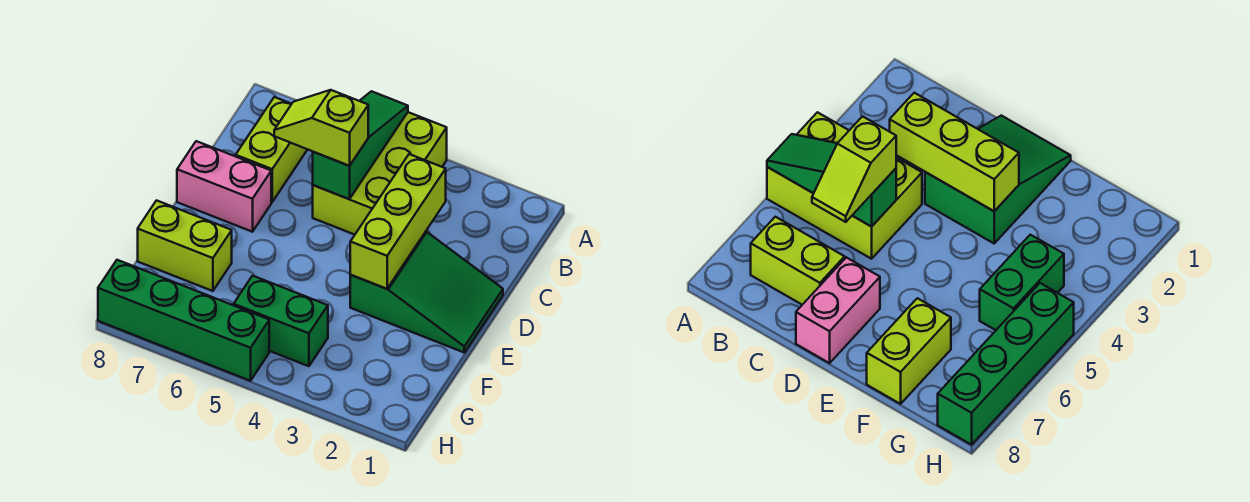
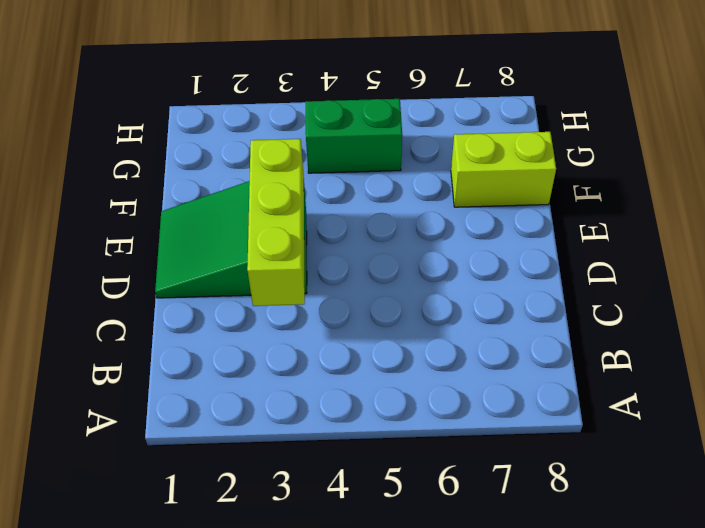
none -> lime brick A4:C5 level 1
none -> lime brick B7:C7 level 1

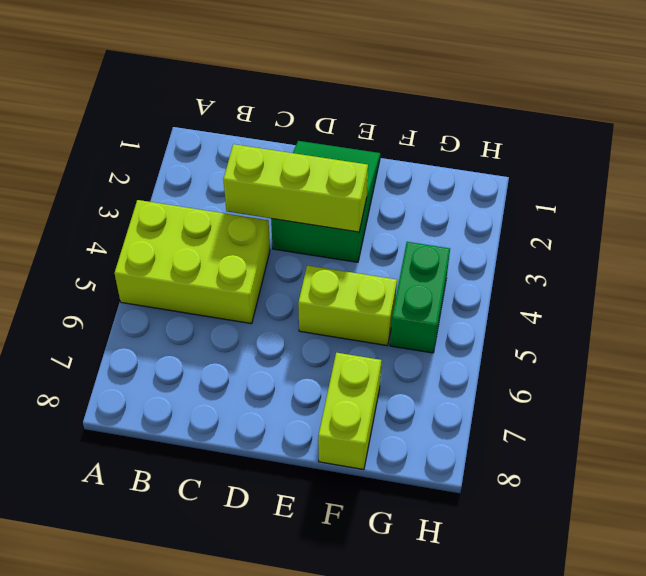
lime brick E5:F5 level 1 -> lime brick B7:C7 level 1
none -> pink brick D7:D8 level 1
none -> green brick H5:H8 level 1

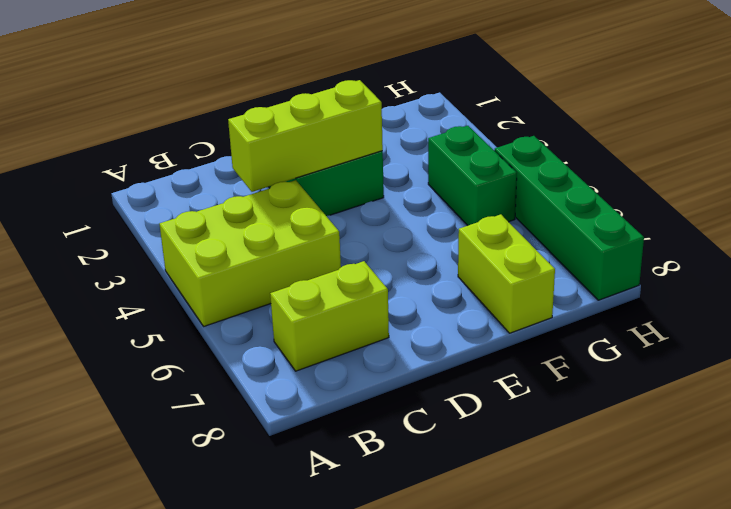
none -> pink brick D7:D8 level 1
none -> green slope A5:C5 level 2 top C

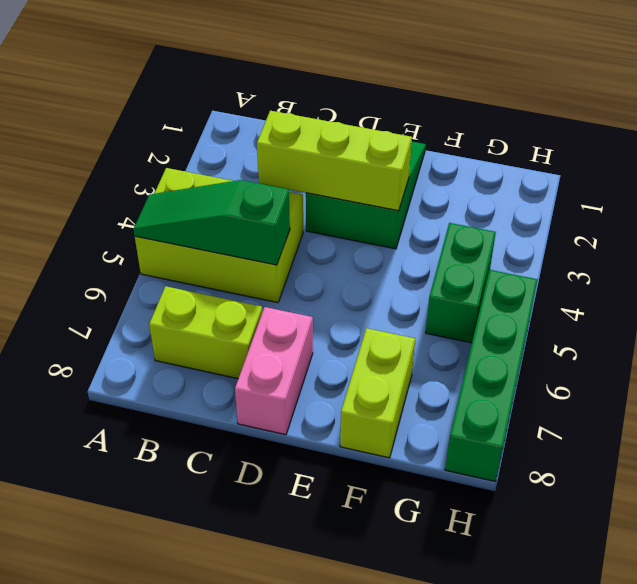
none -> lime slope C5:C6 level 3 top 5

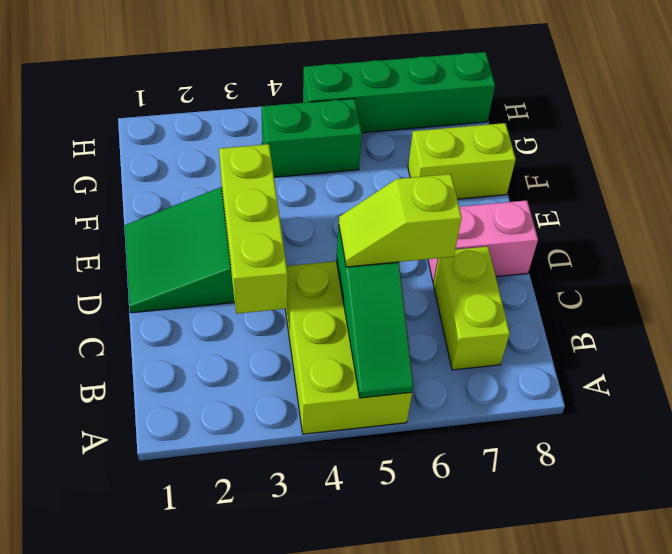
lime slope C5:C6 level 3 top 6 -> lime slope C5:C6 level 3 top 5

